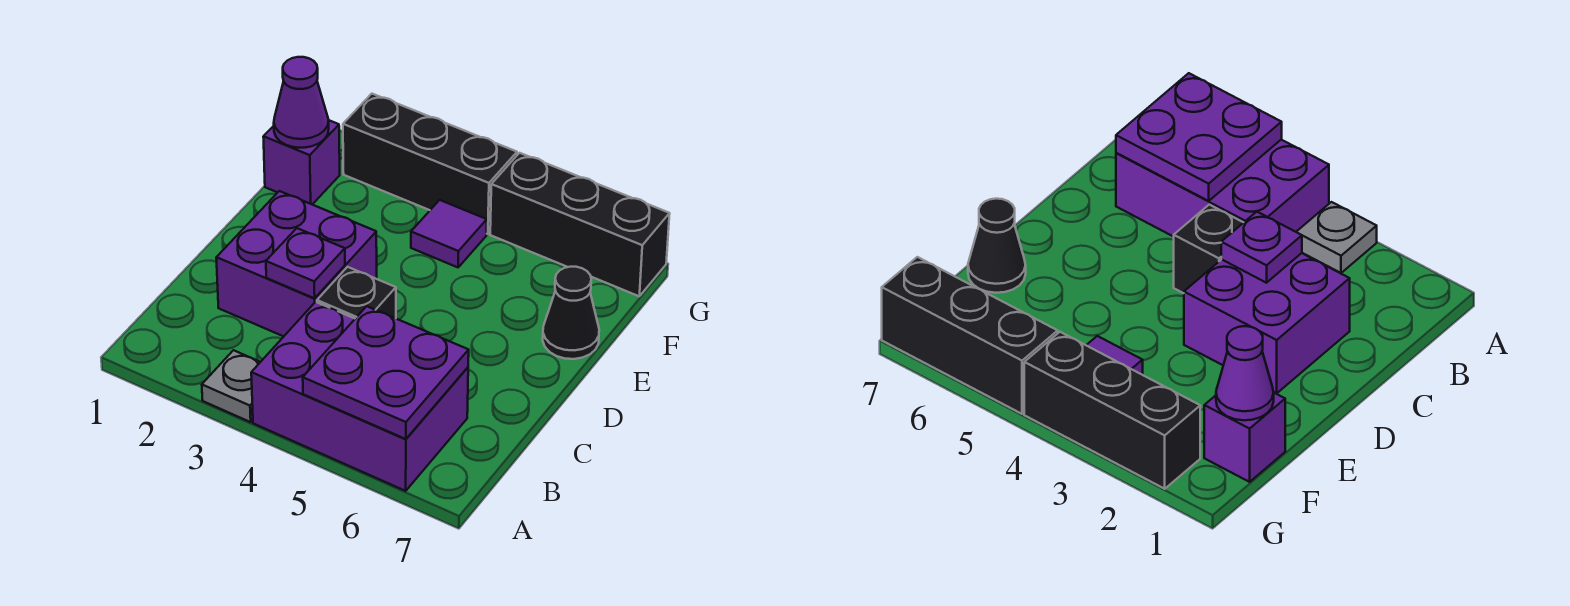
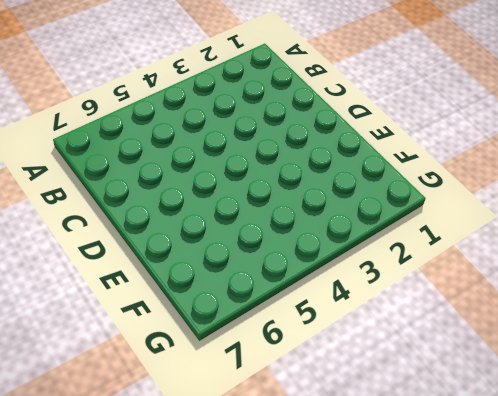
none -> grey plate A3 level 1
none -> purple brick A4:B6 level 1
none -> purple brick C2:D3 level 1

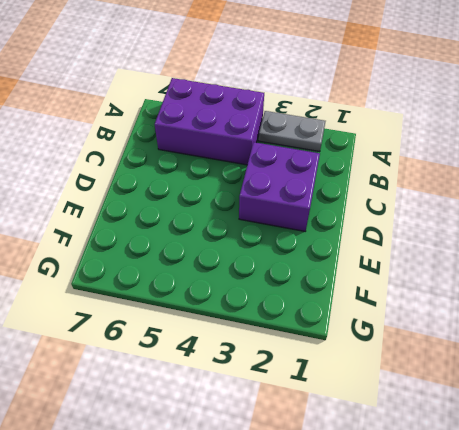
grey plate A2:A3 level 1 -> grey plate A3 level 1
none -> black brick C4 level 1
none -> black cone E7 level 1
none -> purple brick F1 level 1

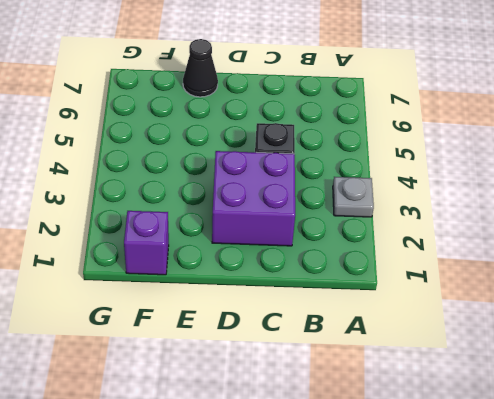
none -> purple brick A4:B6 level 1
none -> purple tile F4 level 1
none -> black brick G2:G4 level 1

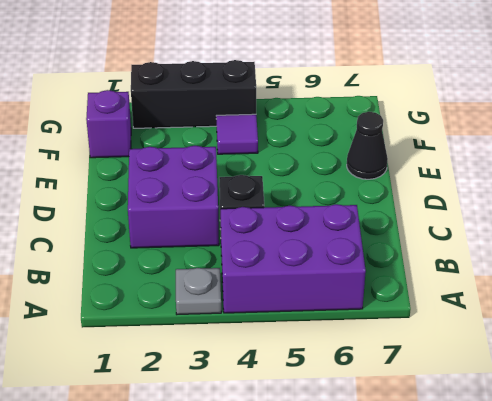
none -> black brick G5:G7 level 1
none -> purple plate A5:B6 level 2
none -> purple plate C3 level 2

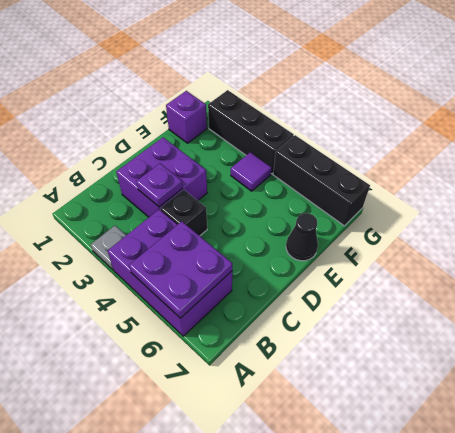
none -> purple cone F1 level 2

